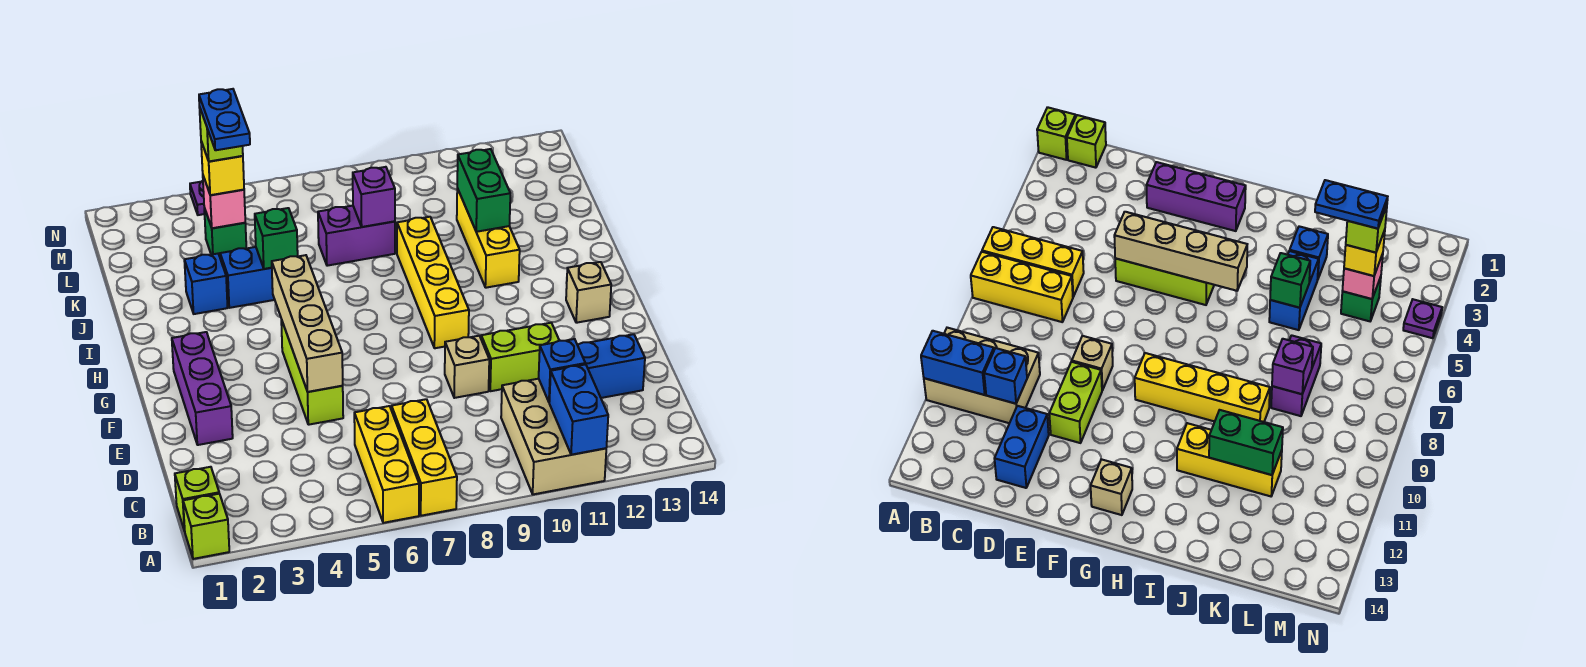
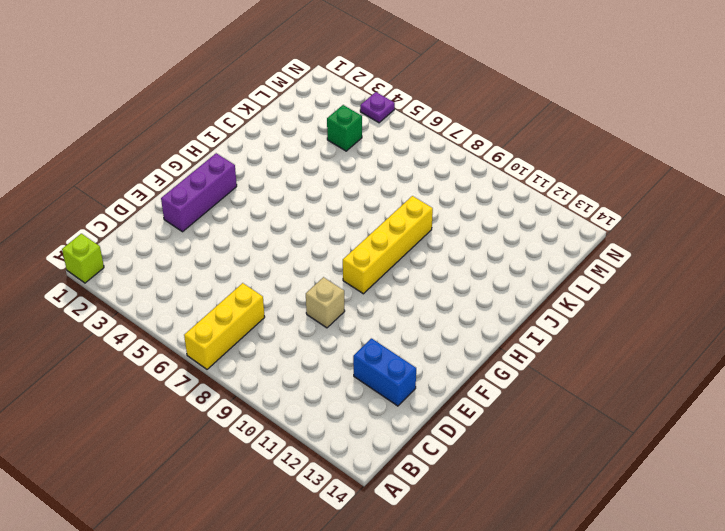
none -> yellow brick A6:C6 level 1
none -> tan brick A10:C11 level 1
none -> lime brick B1 level 1

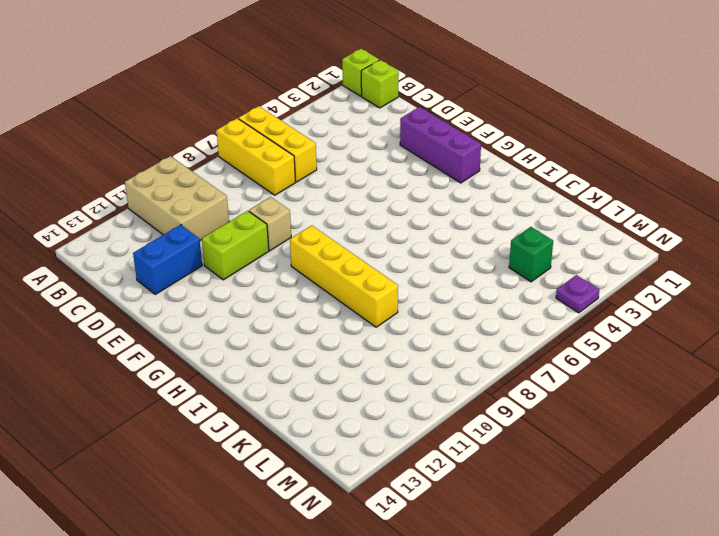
none -> lime brick E5:G5 level 1
none -> tan brick G13 level 1
none -> yellow brick I11:K11 level 1

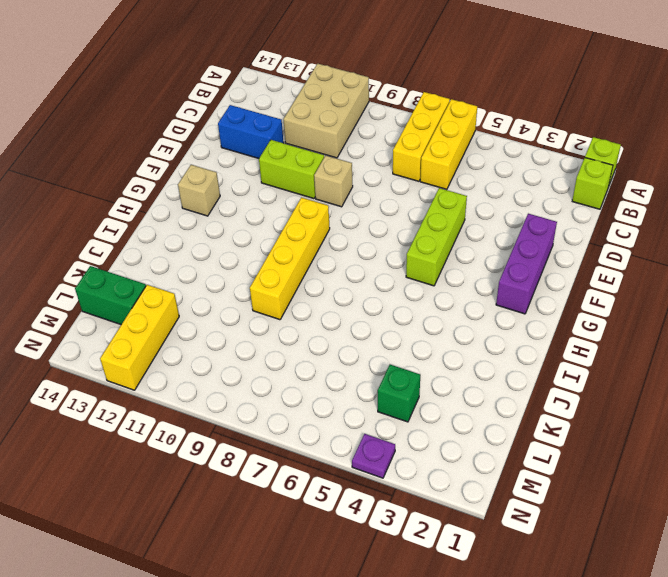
yellow brick L12:N12 level 1 -> yellow brick I11:K11 level 1
green brick L13:L14 level 1 -> green brick J11:K11 level 2
none -> blue brick J3 level 1
none -> blue brick J4:J5 level 1
none -> purple brick K7:K8 level 1

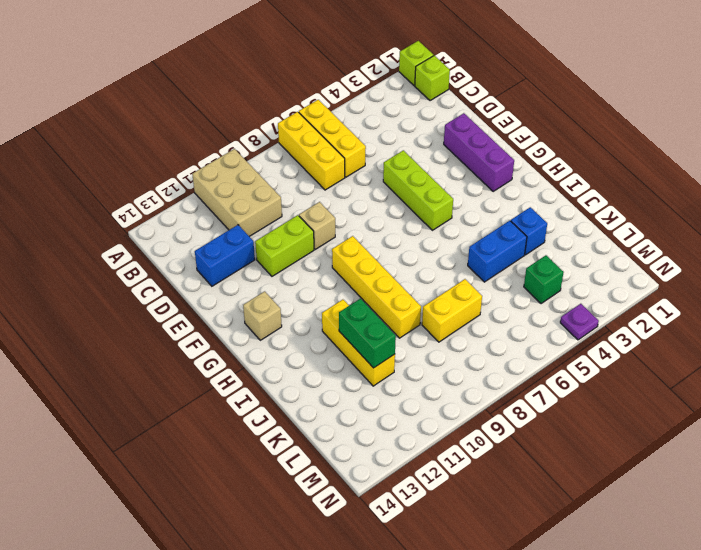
yellow brick K7:K8 level 1 -> purple brick K7:K8 level 1
none -> blue brick A11:B11 level 2
none -> blue brick C11 level 2
none -> tan brick E5:H5 level 2

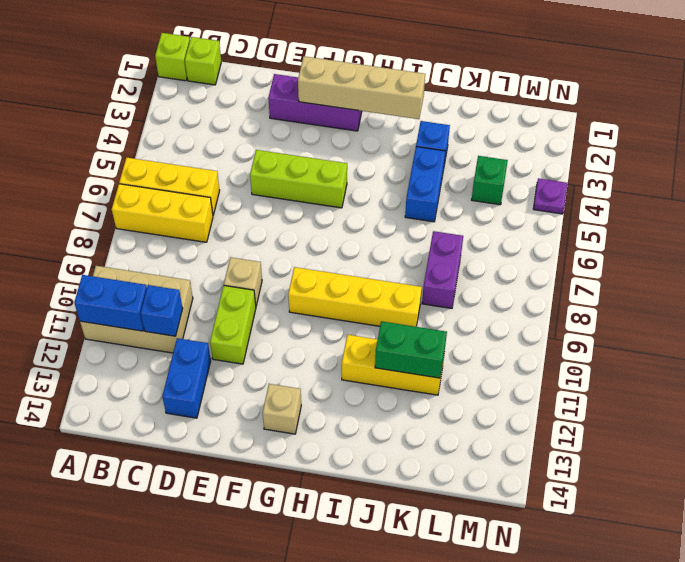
tan brick F2:I2 level 2 -> tan brick E5:H5 level 2
none -> green brick J5 level 2
none -> purple brick K8 level 2
none -> pink brick L4 level 2

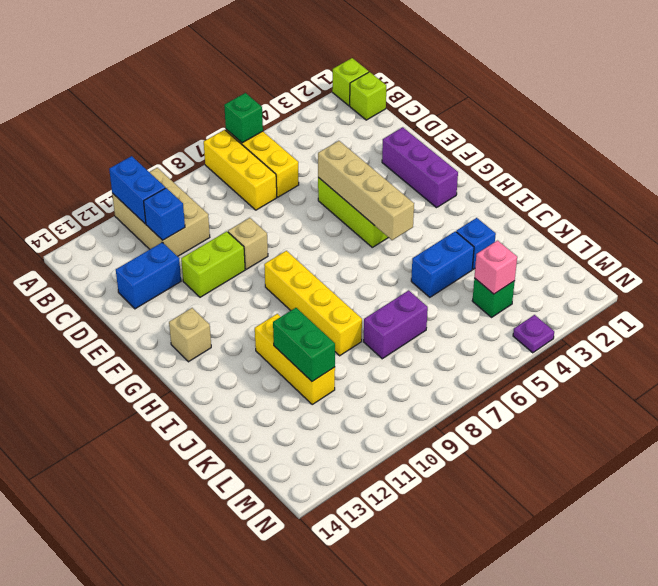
green brick A6 level 2 -> green brick J5 level 2
none -> purple brick K8 level 2
none -> yellow brick L4 level 3
none -> lime brick L4 level 4

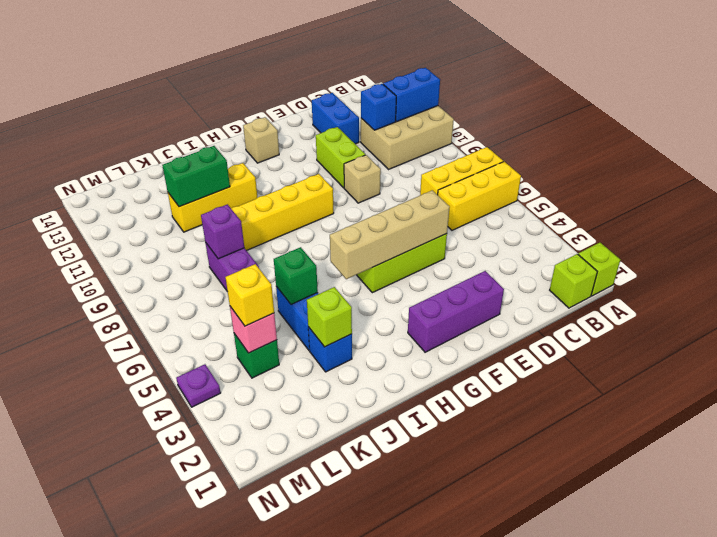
lime brick J3 level 2 -> lime brick L4 level 4
none -> blue plate K4:L4 level 5

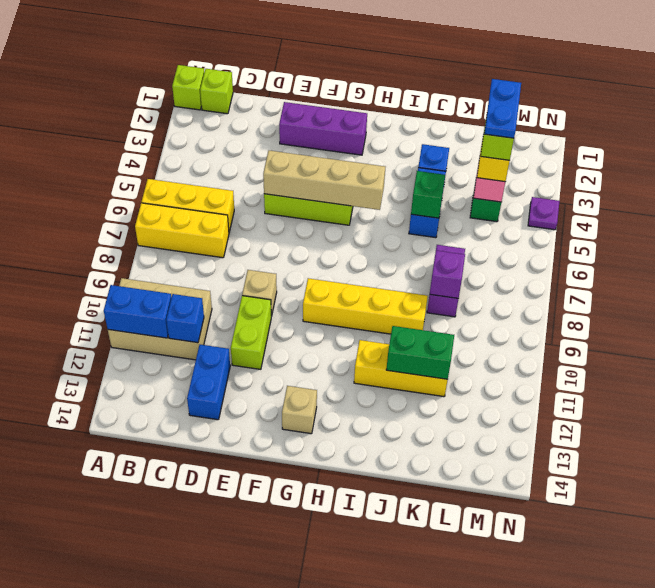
blue plate L3:L4 level 5 -> blue plate K4:L4 level 5

